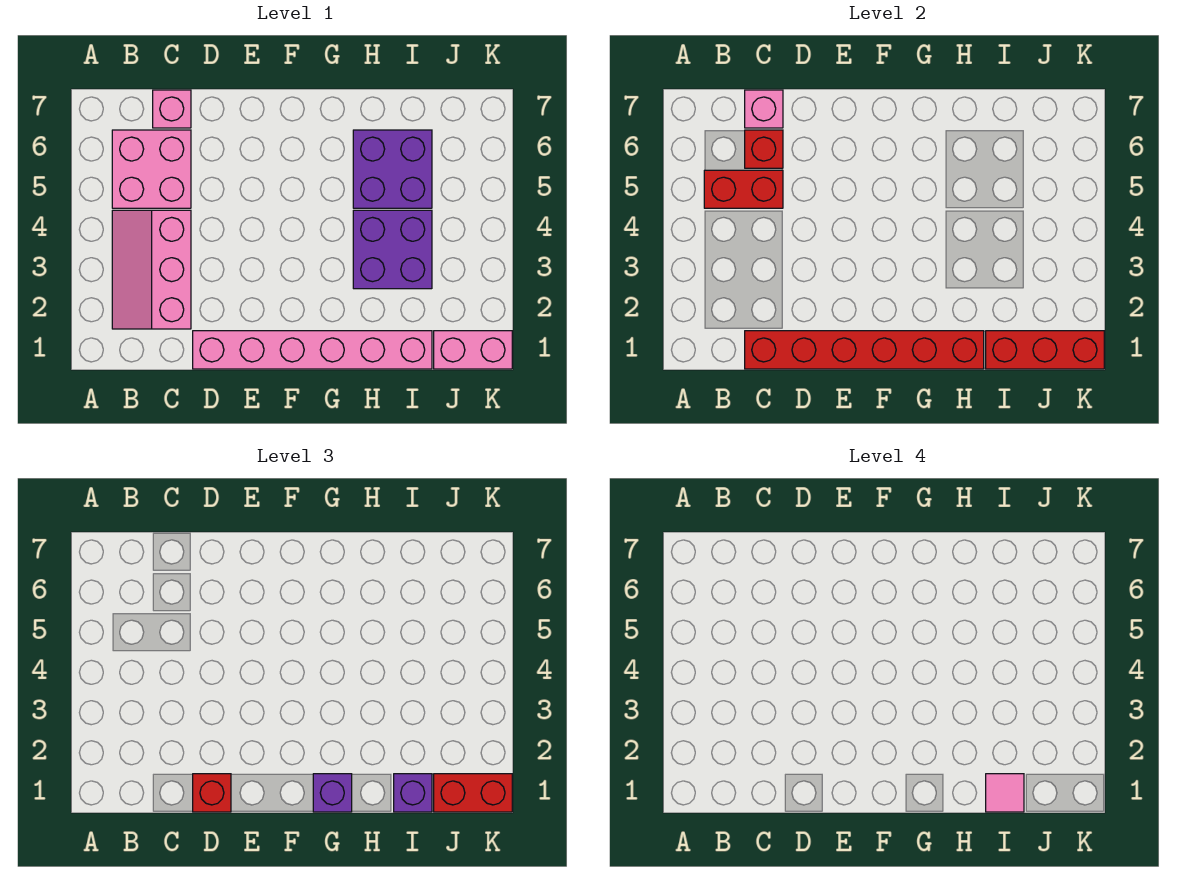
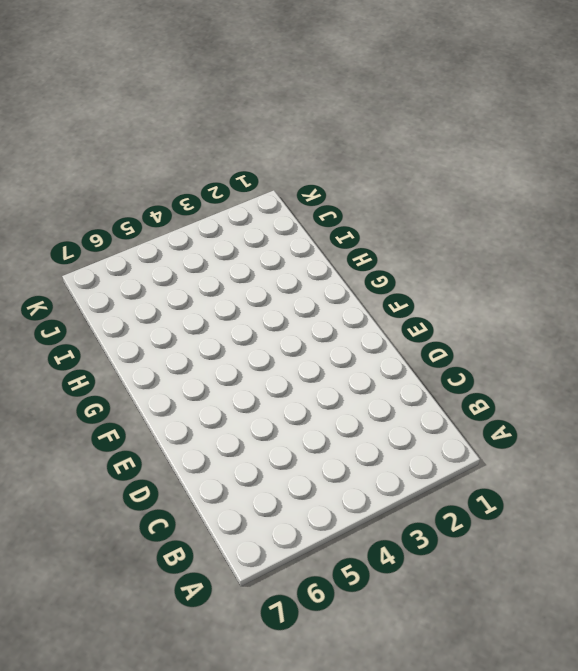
none -> pink slope B2:C4 level 1 top C
none -> pink brick B5:C6 level 1
none -> pink brick C7 level 1

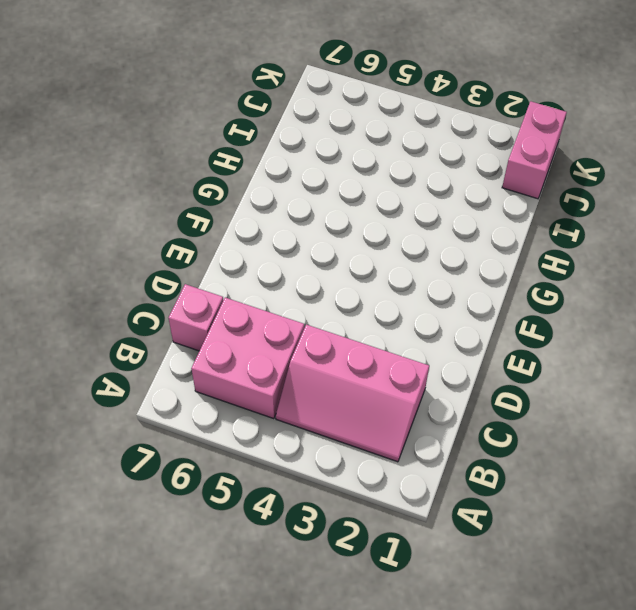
none -> pink brick D1:I1 level 1
none -> purple brick H3:I4 level 1
none -> purple brick H5:I6 level 1

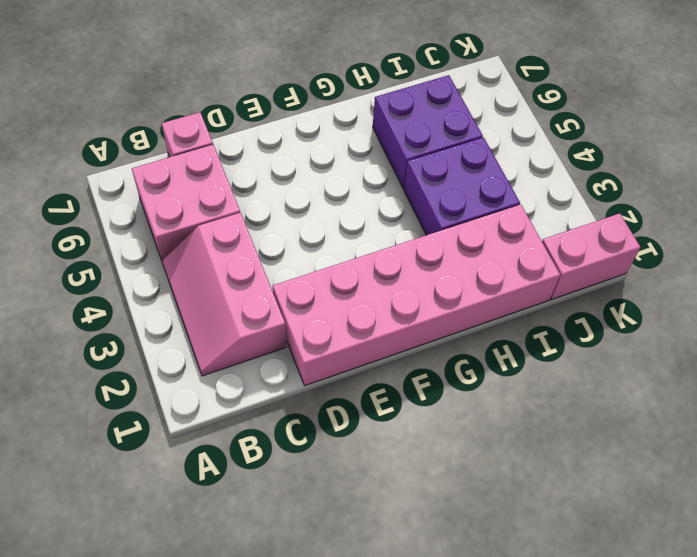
pink brick D1:I2 level 1 -> pink brick D1:I1 level 1
none -> red brick B5:C5 level 2
none -> red brick C1:H1 level 2
none -> red brick C6 level 2

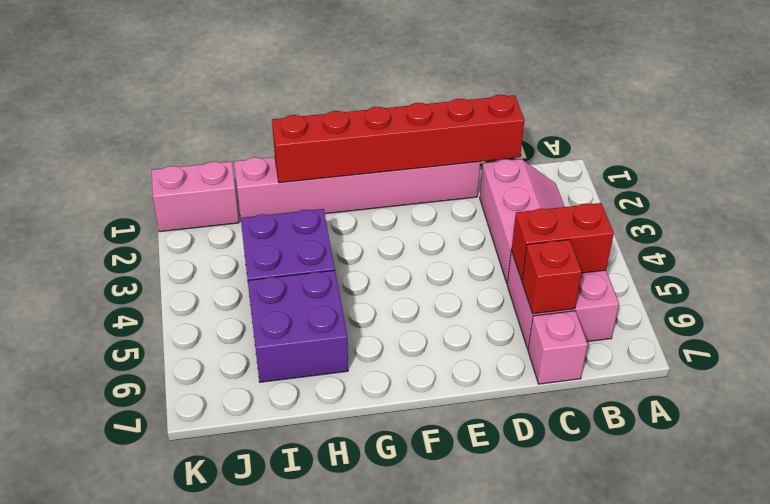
none -> pink brick C7 level 2
none -> red brick I1:K1 level 2
none -> red brick D1 level 3

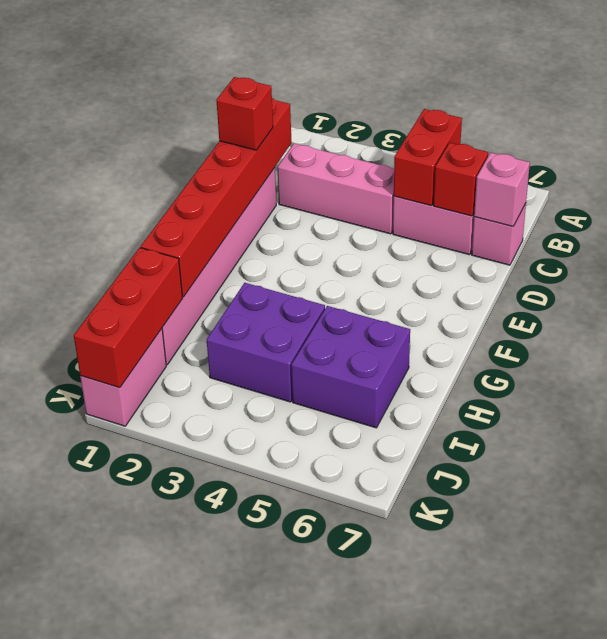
none -> purple brick G1 level 3
none -> purple brick I1 level 3
none -> red brick J1:K1 level 3

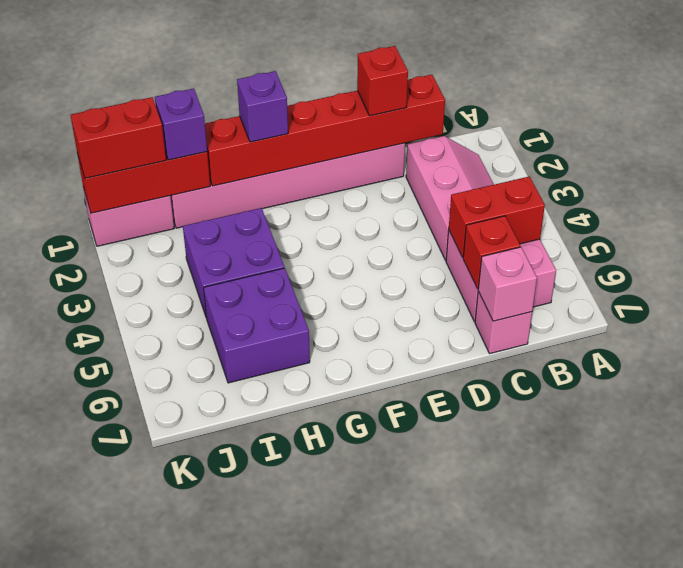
none -> pink tile I1 level 4

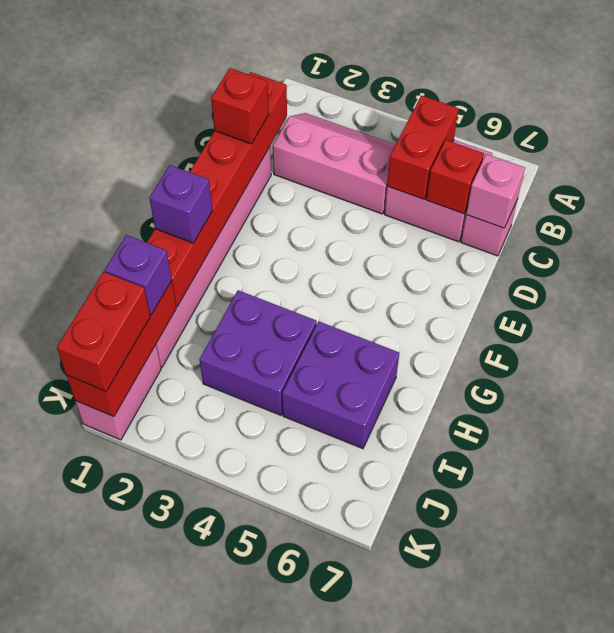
none -> pink tile I1 level 4

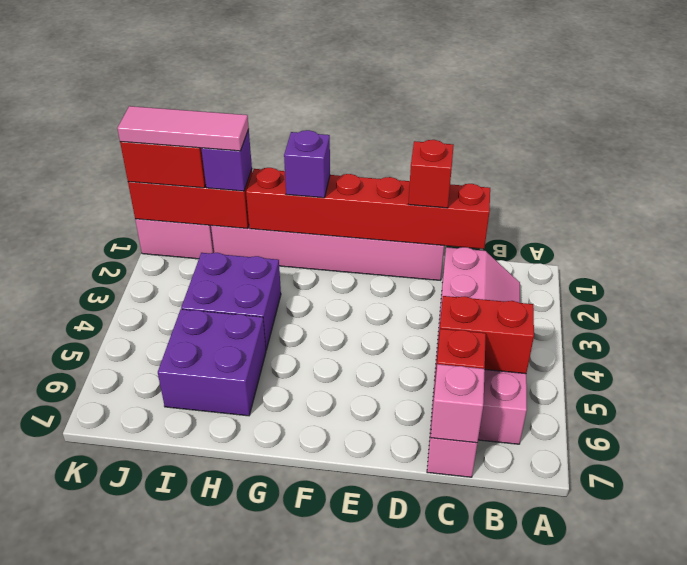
pink tile I1:K1 level 4 -> pink tile I1 level 4

